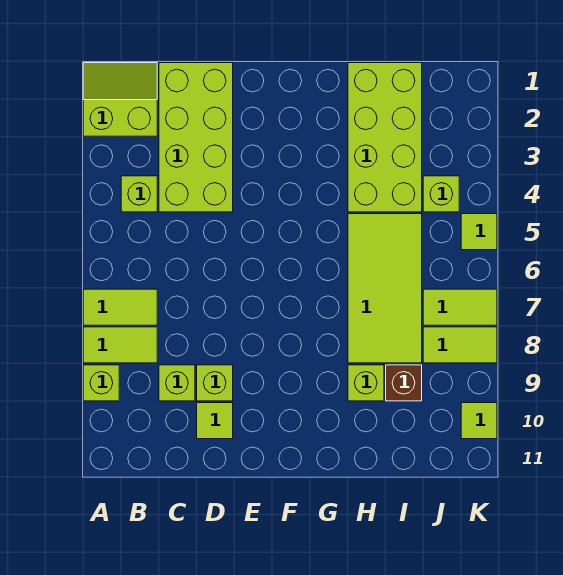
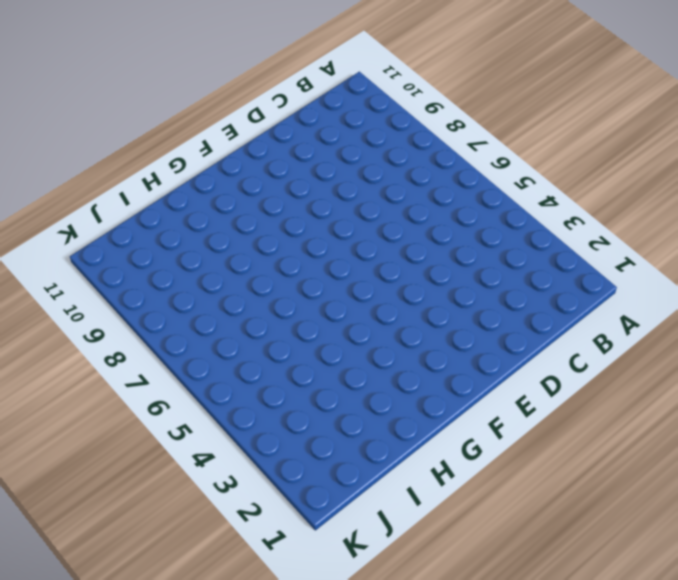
none -> lime slope A1:B2 level 1 top 2
none -> lime tile A7:B7 level 1
none -> lime tile A8:B8 level 1

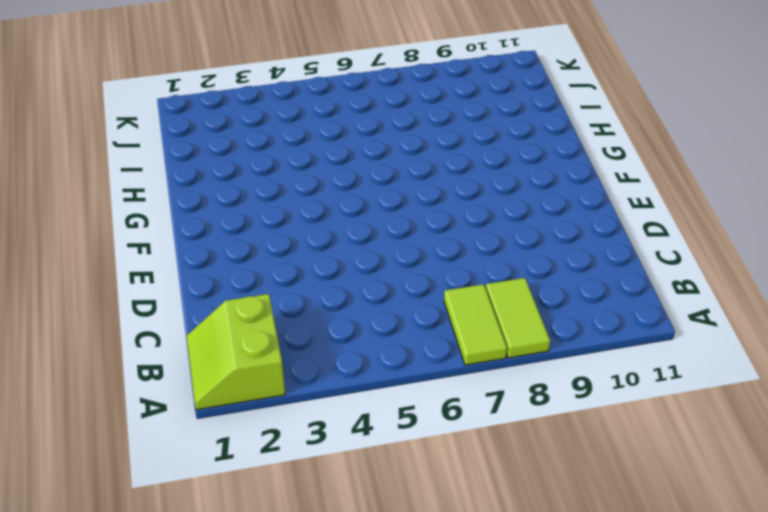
none -> lime brick A9 level 1
none -> lime brick B4 level 1
none -> lime brick C1:D4 level 1

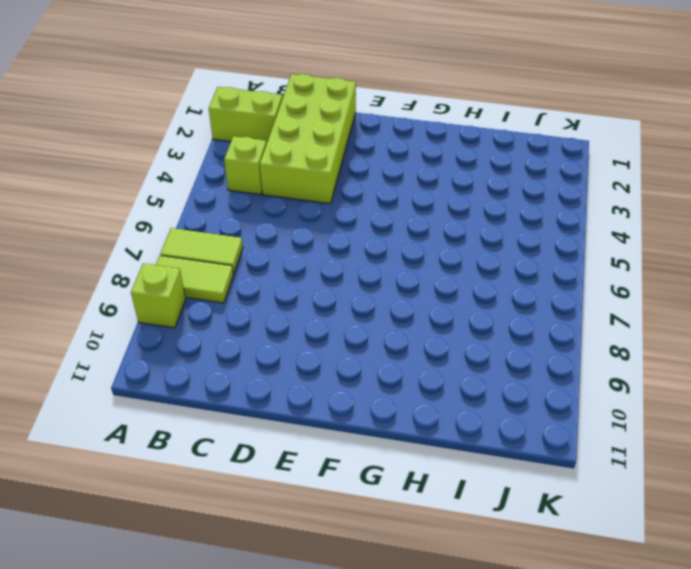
none -> lime brick C9 level 1
none -> lime brick D9 level 1
none -> lime tile D10 level 1

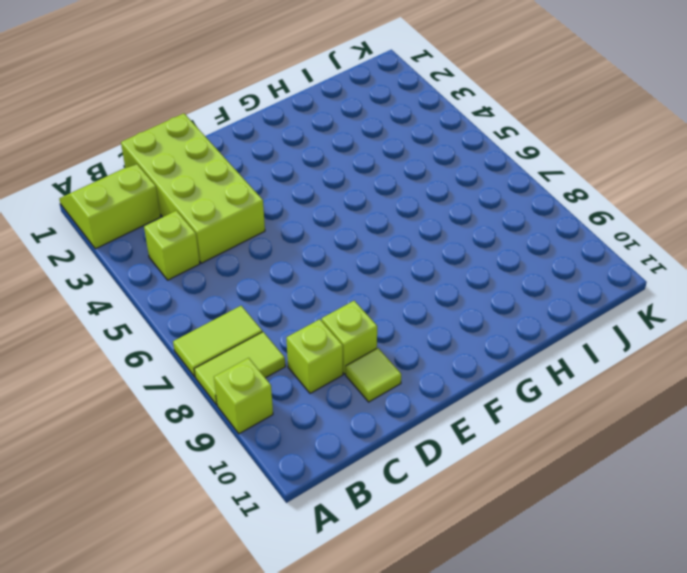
none -> lime brick H1:I4 level 1
none -> lime tile H5:I8 level 1
none -> lime brick H9 level 1

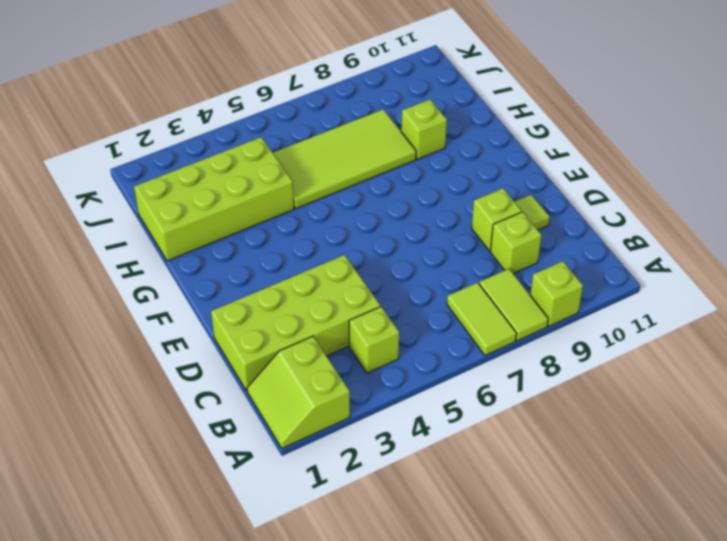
none -> brown brick I9 level 1
none -> lime brick J4 level 1
none -> lime tile J7:K7 level 1

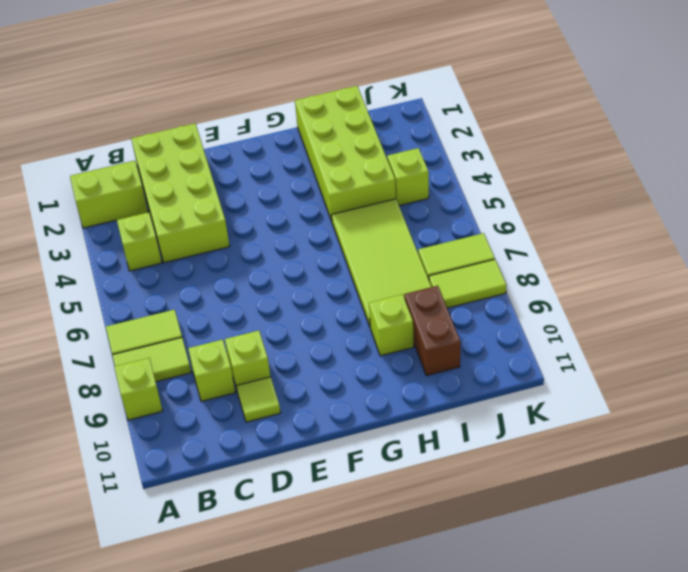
brown brick I9:I10 level 1 -> brown brick I9 level 1
none -> lime tile K5 level 1
none -> lime tile K10 level 1

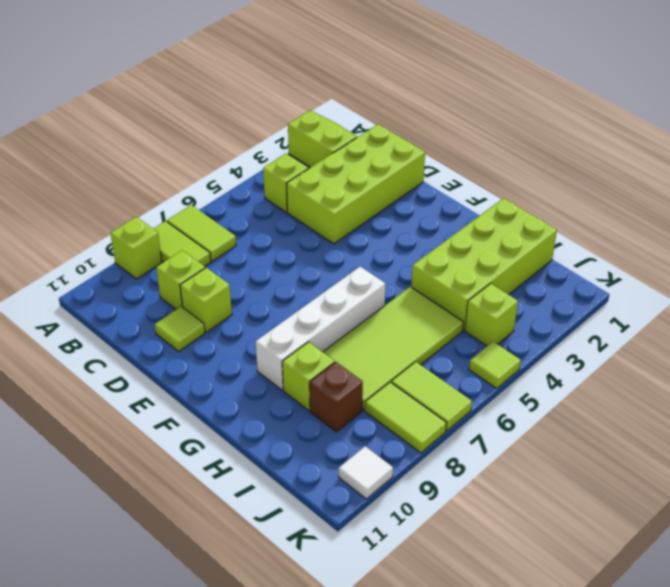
white brick G6:G9 level 1 -> none
white tile K10 level 1 -> lime tile K10 level 1

